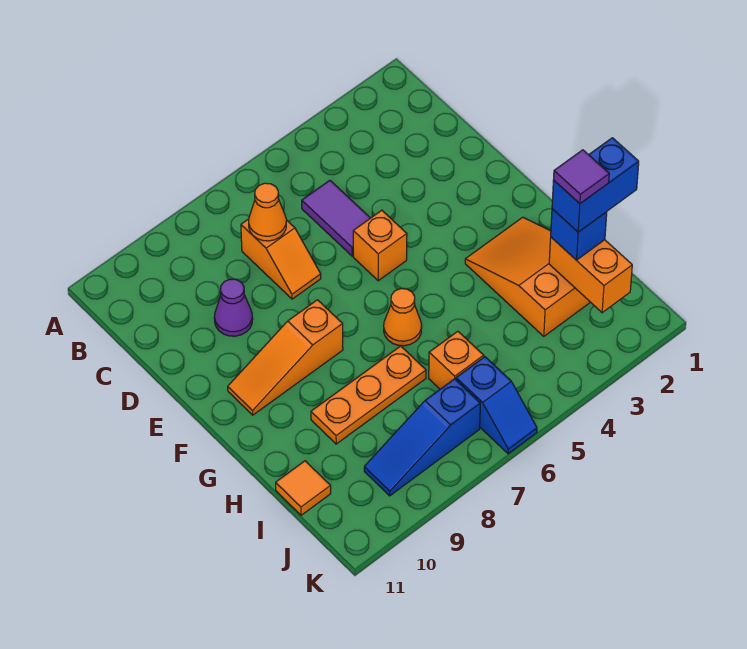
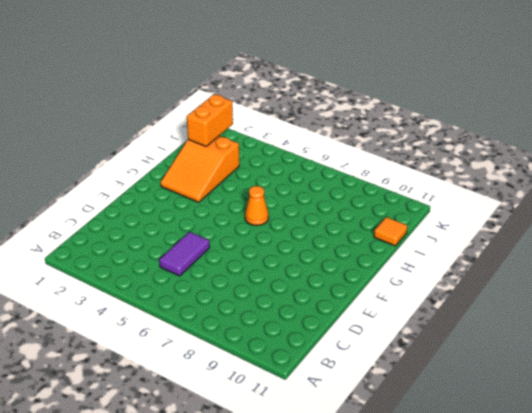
none -> orange slope C7:D7 level 1 top C
none -> purple cone D9 level 1
none -> orange brick E5 level 1

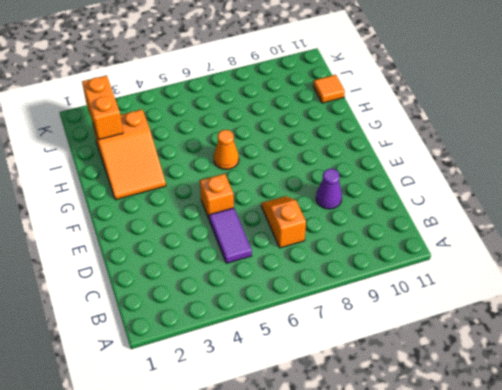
none -> orange slope F8:F10 level 1 top 8
none -> orange plate H7:H9 level 1
none -> orange brick I6 level 1

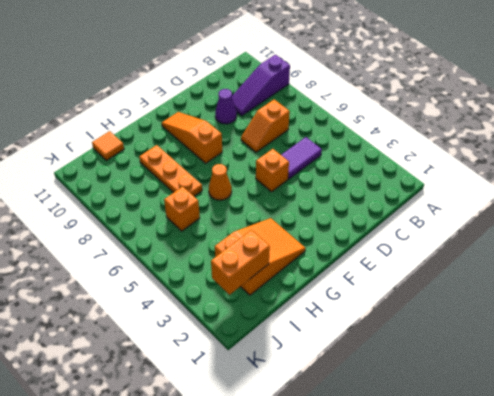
purple slope A9:C9 level 1 top A -> none
none -> blue slope J6:K6 level 1 top J
none -> blue slope J7:J9 level 1 top 7
none -> orange cone C7 level 2

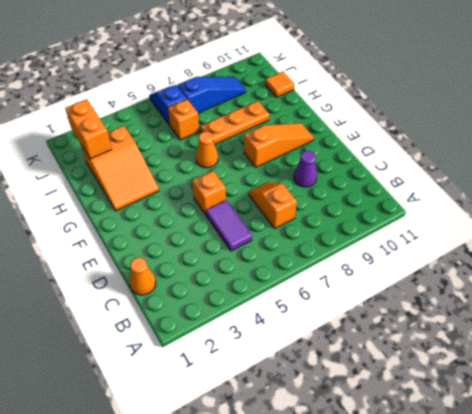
orange cone C1 level 1 -> orange cone C7 level 2
none -> blue brick I2 level 3
none -> blue brick I1:I2 level 4
none -> purple tile I2 level 5

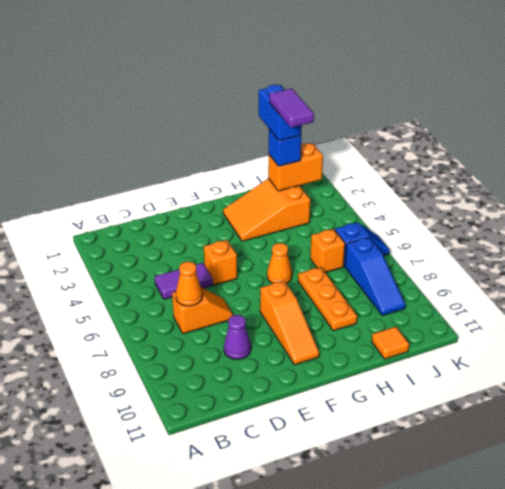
purple tile I2:I3 level 5 -> purple tile I2 level 5

